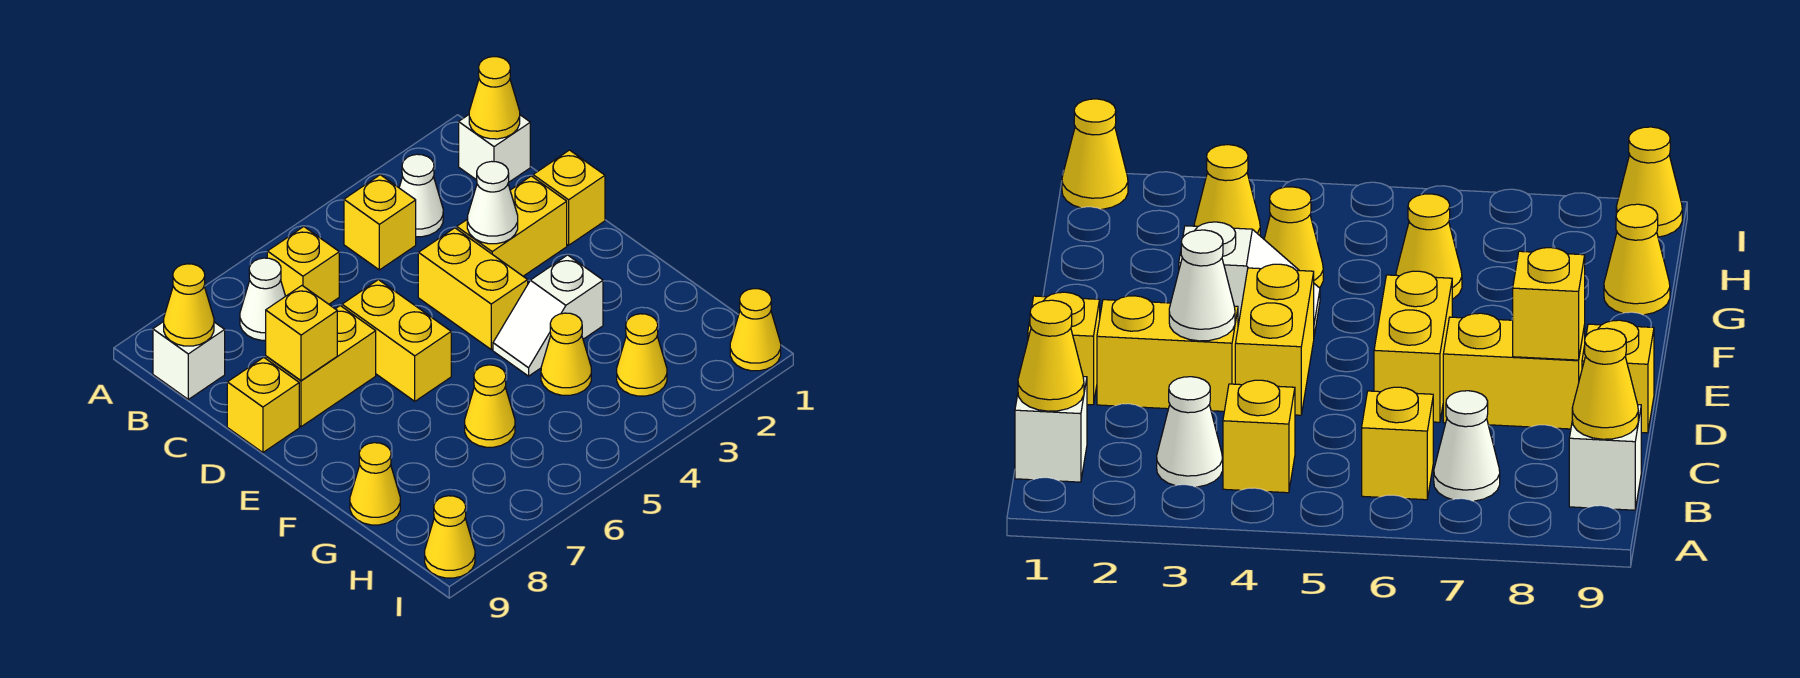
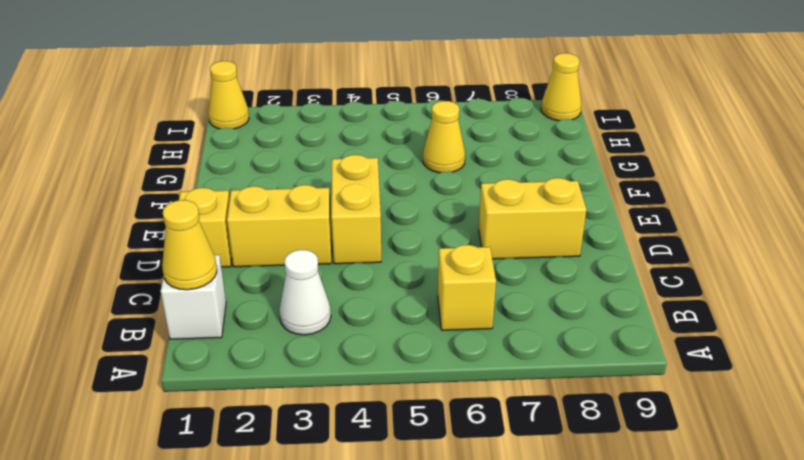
none -> yellow brick B4 level 1
none -> white cone B7 level 1
none -> white brick B9 level 1

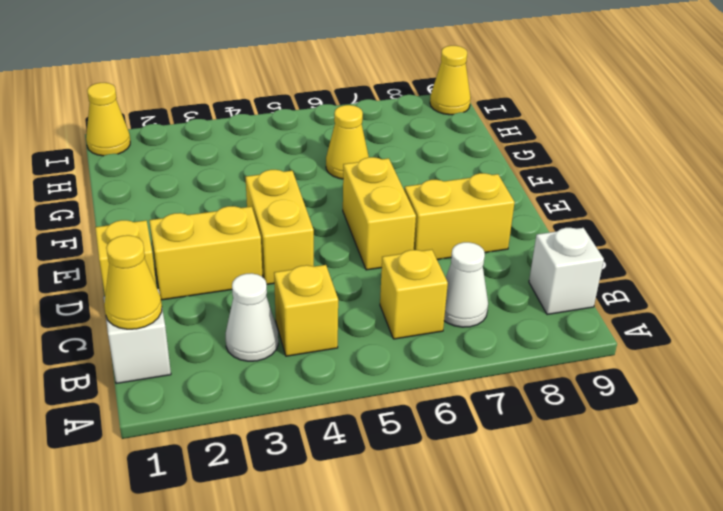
none -> yellow brick D9 level 1
none -> white slope F3:F4 level 1 top 3
none -> yellow cone G4 level 1

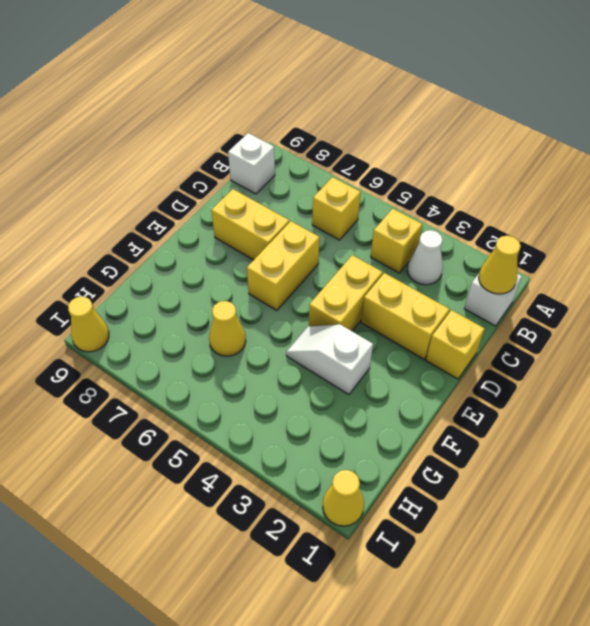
none -> white cone B7 level 1
none -> yellow brick D9 level 1
none -> yellow cone G4 level 1

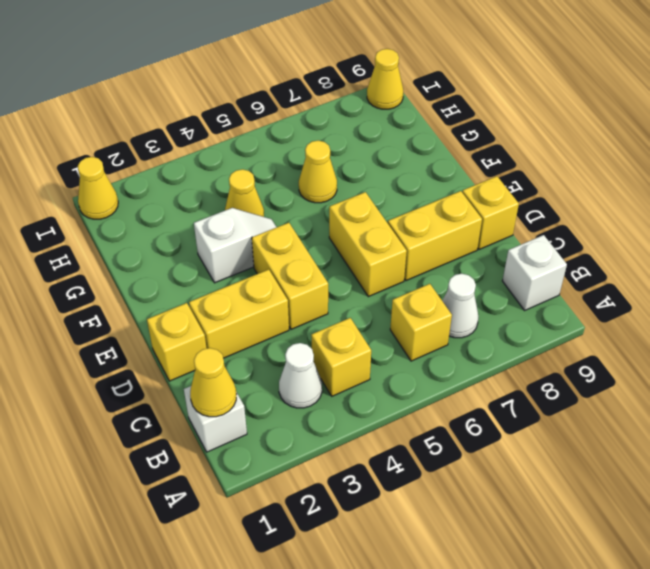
none -> yellow cone G9 level 1
none -> yellow cone H3 level 1
none -> yellow cone B9 level 2

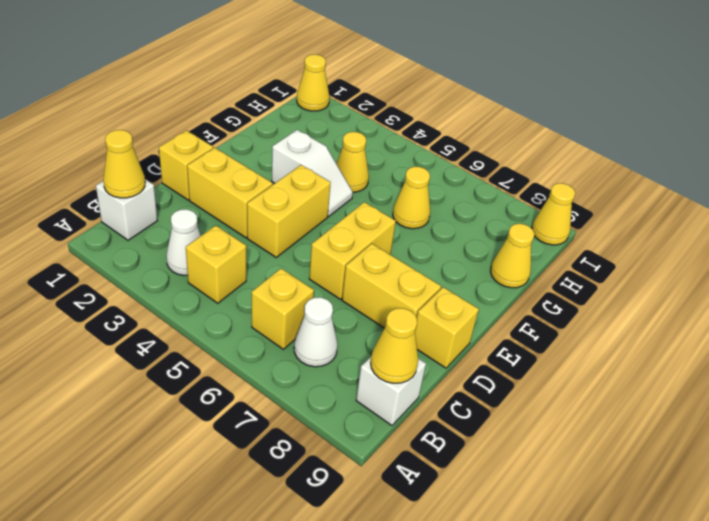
none -> yellow cone H3 level 1
none -> white cone D3 level 2
none -> yellow brick D8 level 2

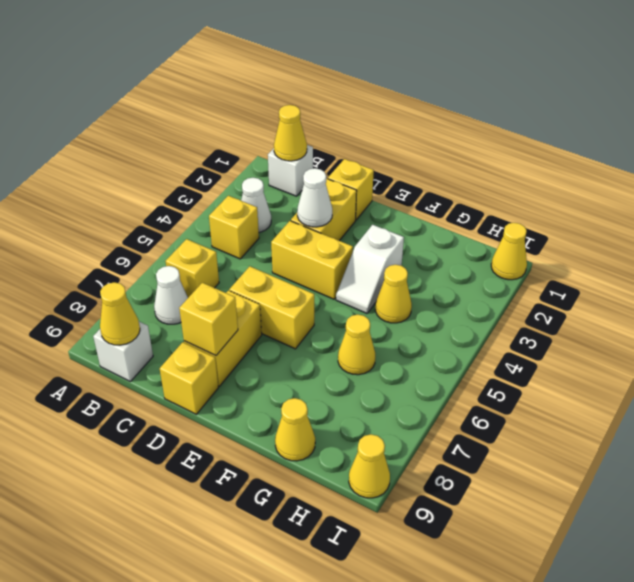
none -> yellow cone H3 level 1

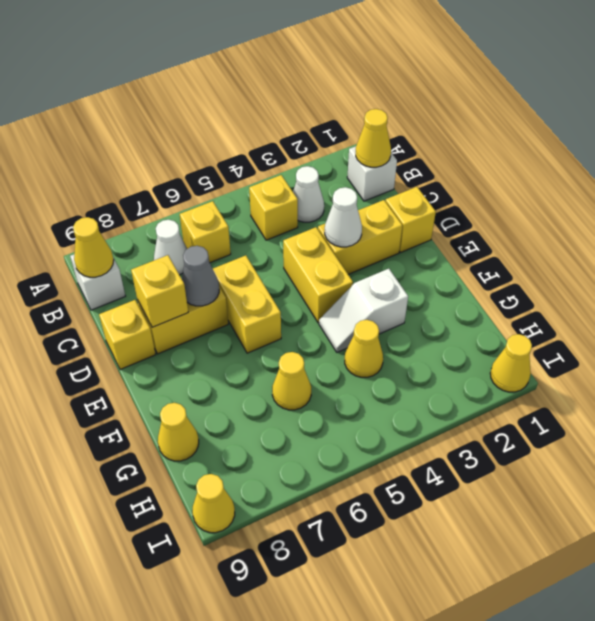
grey cone D7 level 2 -> none
none -> yellow cone H3 level 1

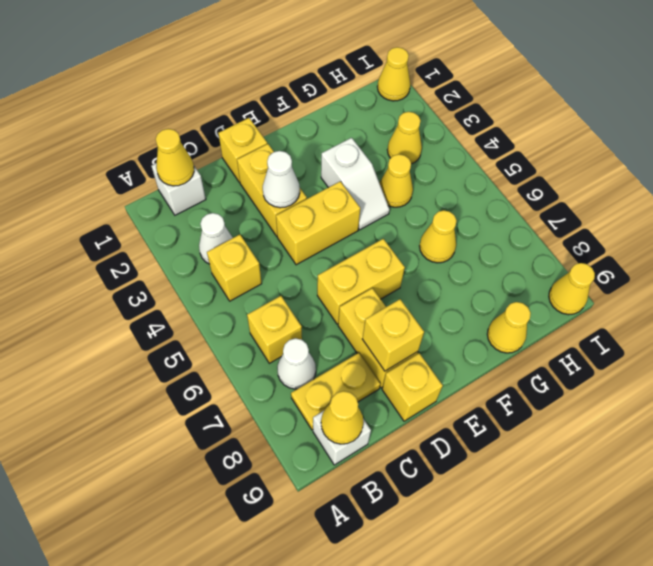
yellow plate B8:C8 level 1 -> none

